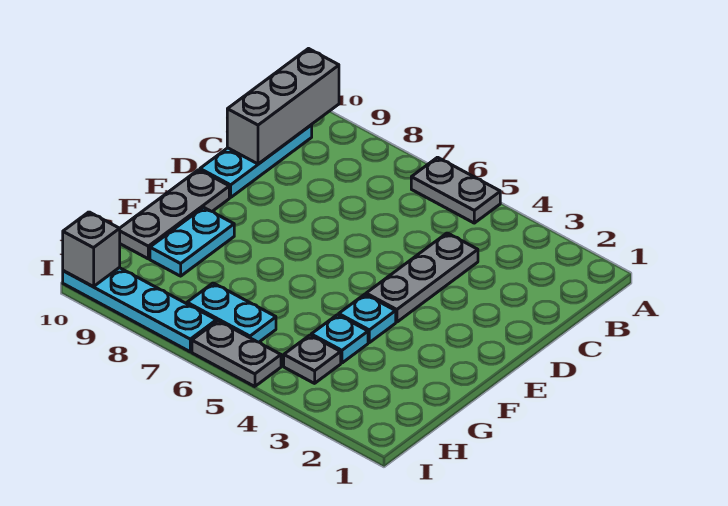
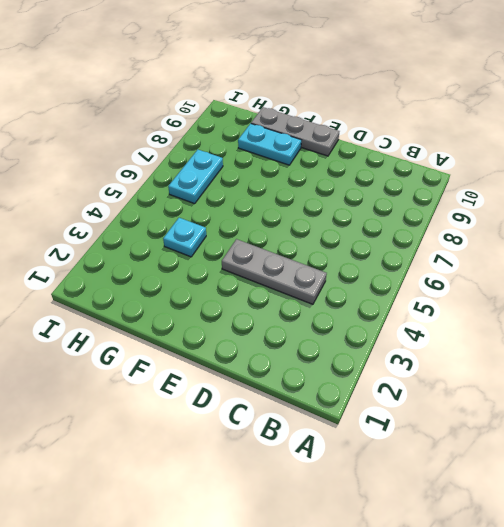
none -> grey plate A5:A6 level 1
none -> cyan plate B10:D10 level 1
none -> cyan plate F4 level 1

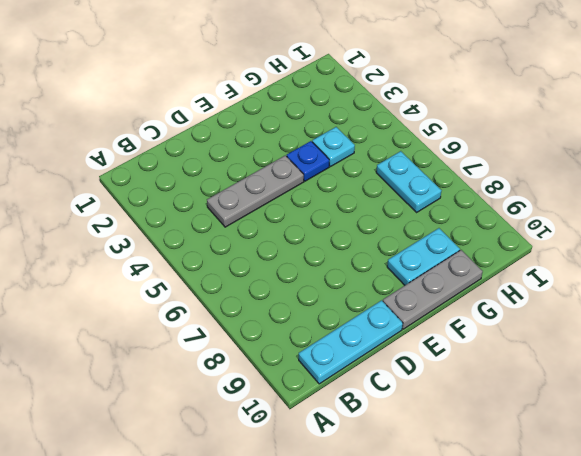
blue plate F4 level 1 -> cyan plate F4 level 1
none -> grey plate A5:A6 level 1
none -> grey plate H4 level 1
none -> grey plate I5:I6 level 1

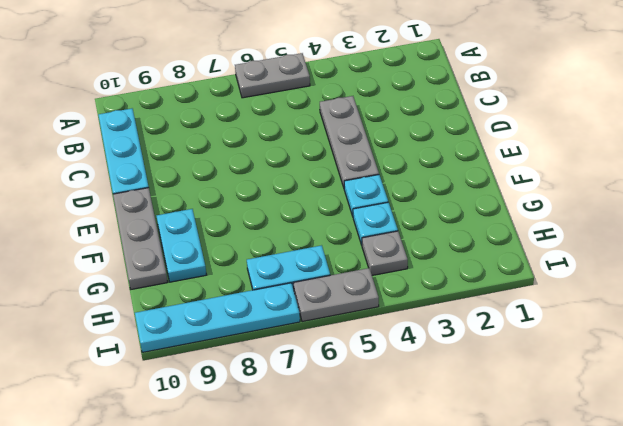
none -> grey brick A10:C10 level 2
none -> grey brick I10 level 2

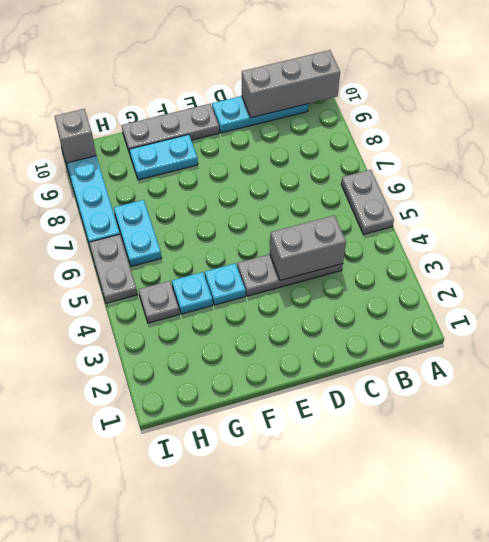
grey brick C4:D4 level 2 -> none

